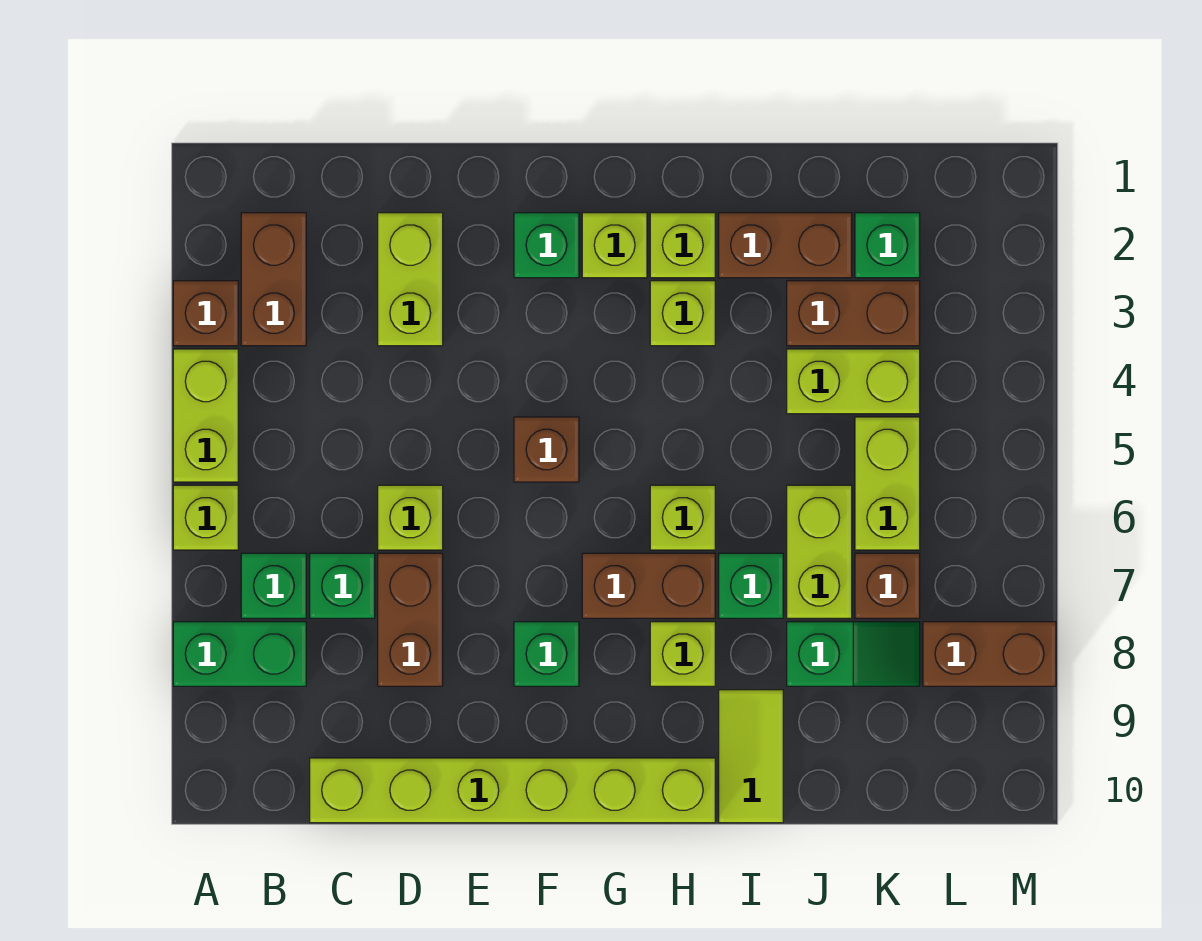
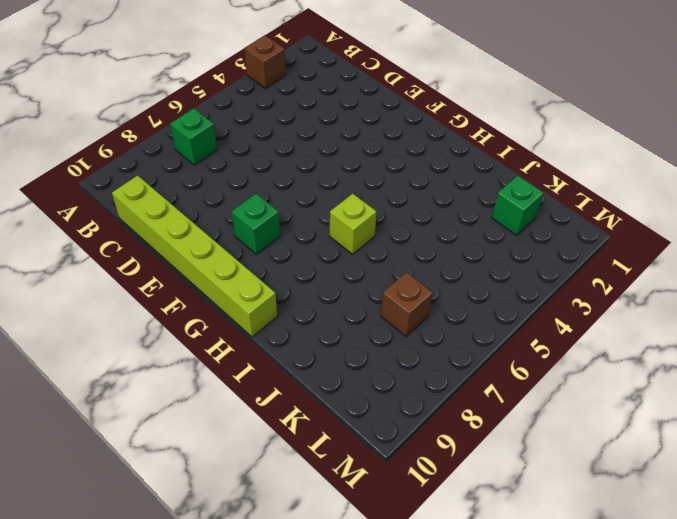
none -> lime brick A4:A5 level 1
none -> lime brick A6 level 1
none -> green brick A8:B8 level 1
none -> brown brick B2:B3 level 1

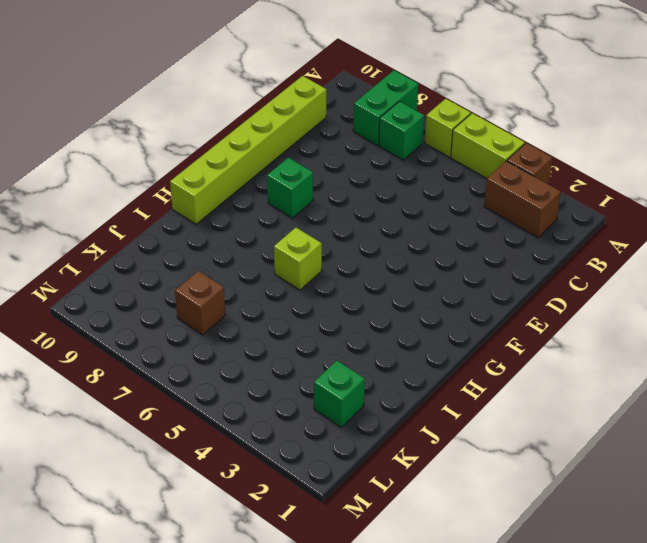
none -> green brick C7 level 1
none -> lime brick D2:D3 level 1
none -> lime brick D6 level 1
none -> brown brick D7:D8 level 1

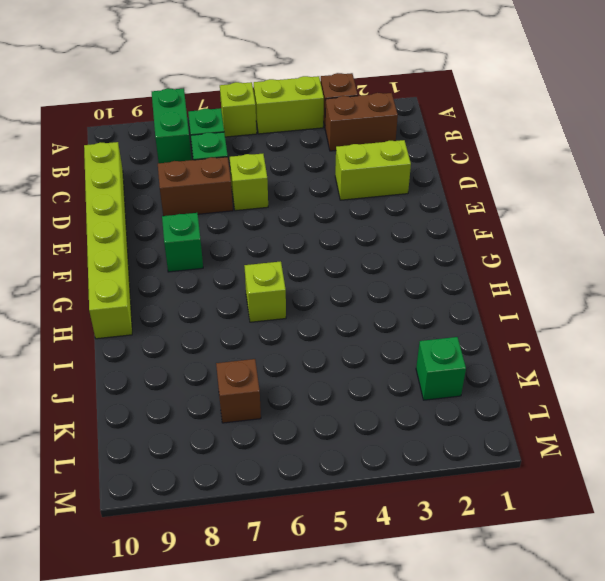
none -> green brick F2 level 1
none -> brown brick F5 level 1
none -> lime brick G2 level 1
none -> brown brick G7:H7 level 1

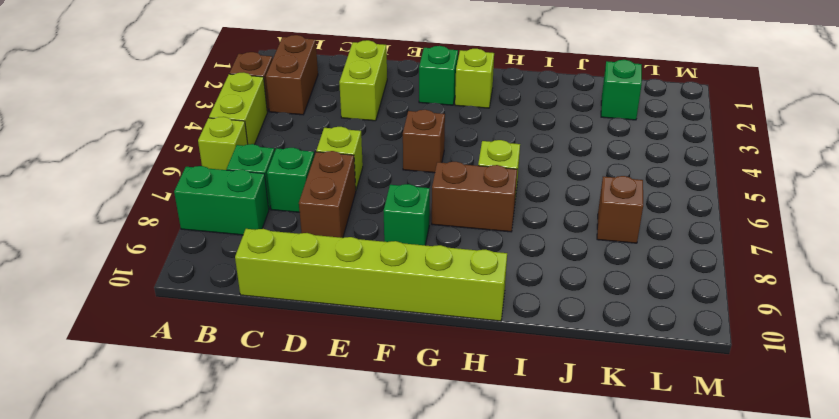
none -> lime brick H2 level 1
none -> lime brick H3 level 1
none -> lime brick H8 level 1
none -> brown brick I2:J2 level 1

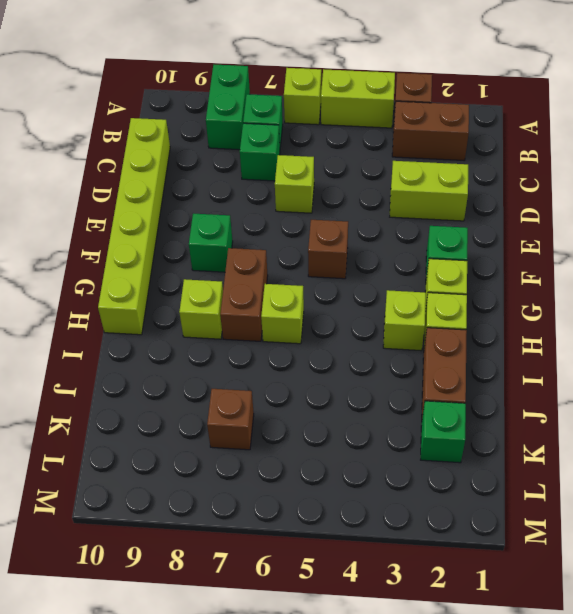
none -> brown brick D7:D8 level 1
none -> green brick I7 level 1
none -> lime tile I9:I10 level 1
none -> brown brick J3:K3 level 1

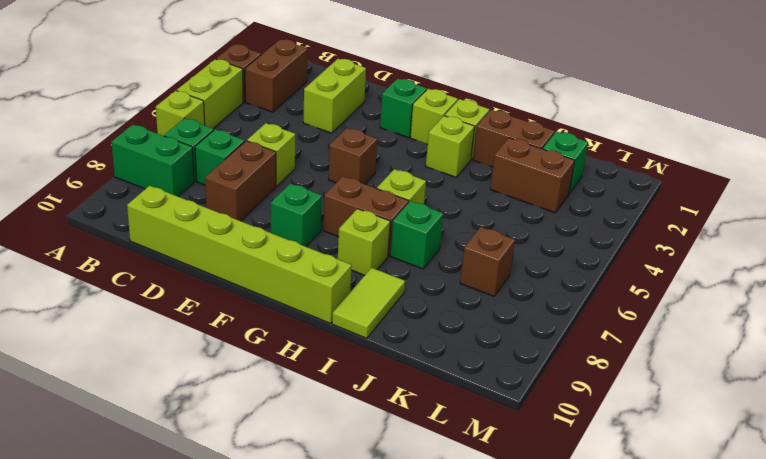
none -> lime brick J4:K4 level 1
none -> lime brick J6:J7 level 1
none -> green slope J8:K8 level 1 top J
none -> lime brick K5:K6 level 1

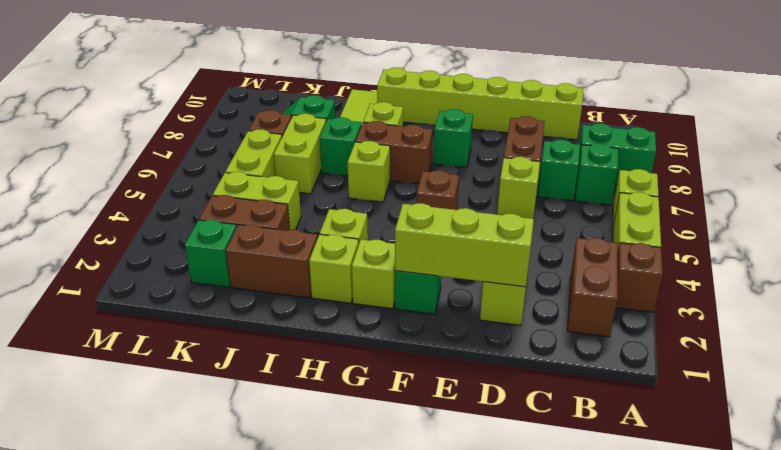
lime brick D2:F2 level 2 -> none
none -> brown brick L8:M8 level 1

